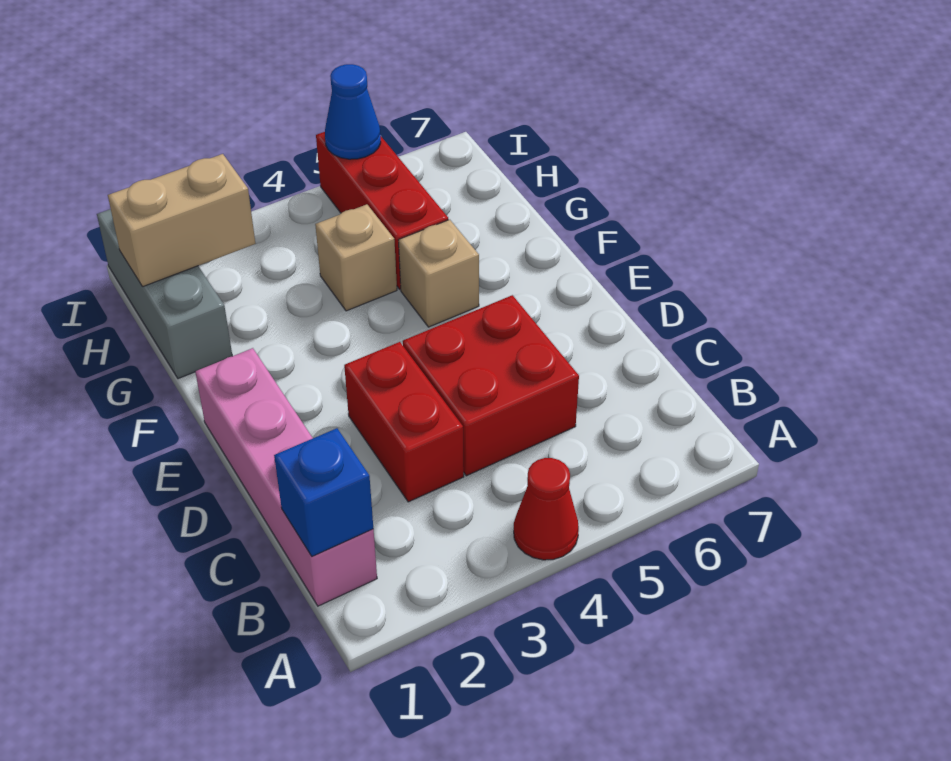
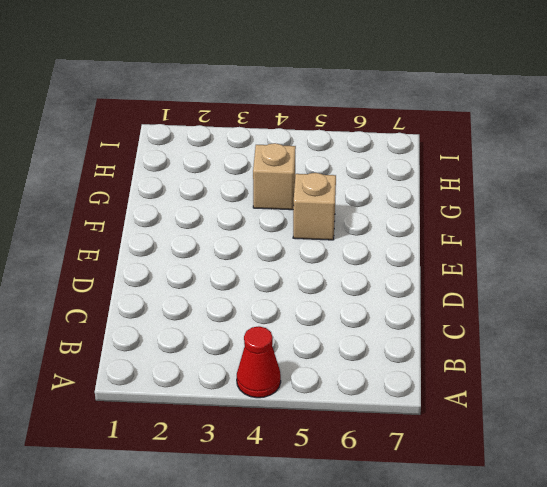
none -> pink brick B1:E1 level 1
none -> red brick C3:D3 level 1

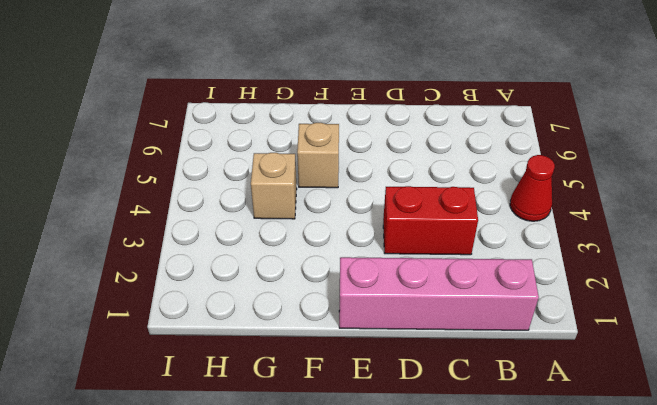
none -> red brick C4:D5 level 1
none -> grey brick G1:I1 level 1

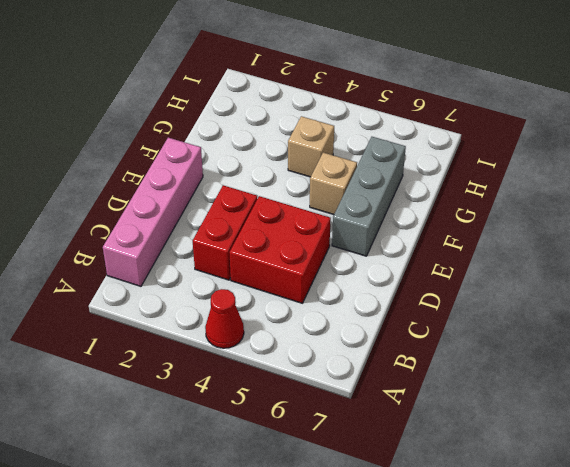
grey brick E6:G6 level 1 -> grey brick G1:I1 level 1
none -> red brick G5:I5 level 1
none -> blue brick B1 level 2

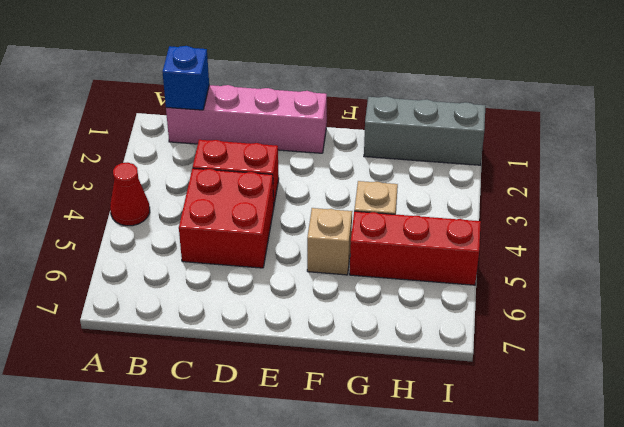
none -> tan brick H1:H2 level 2
none -> blue cone I5 level 2

